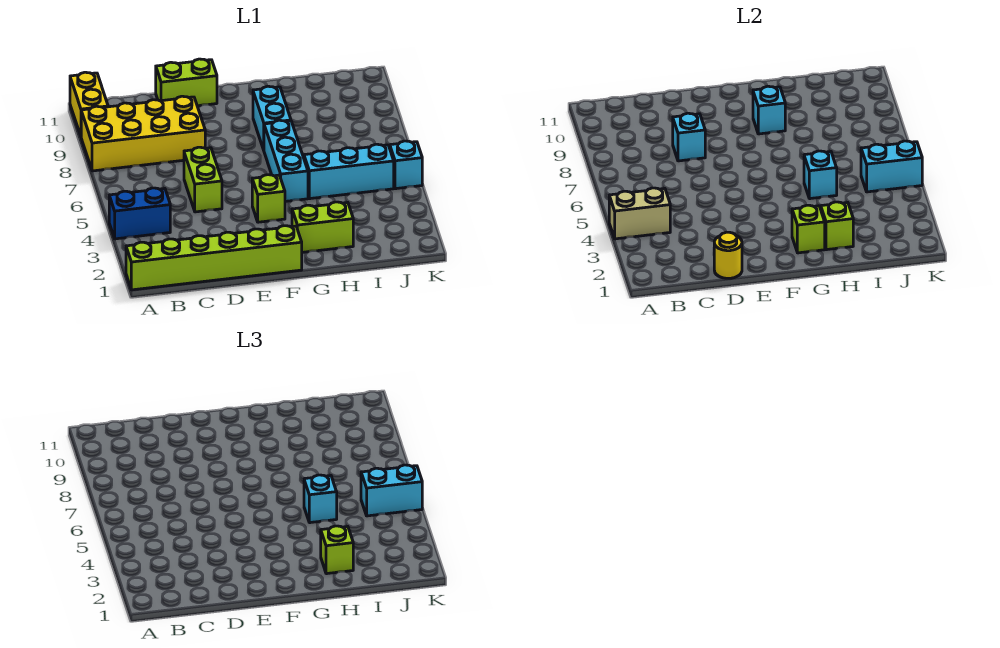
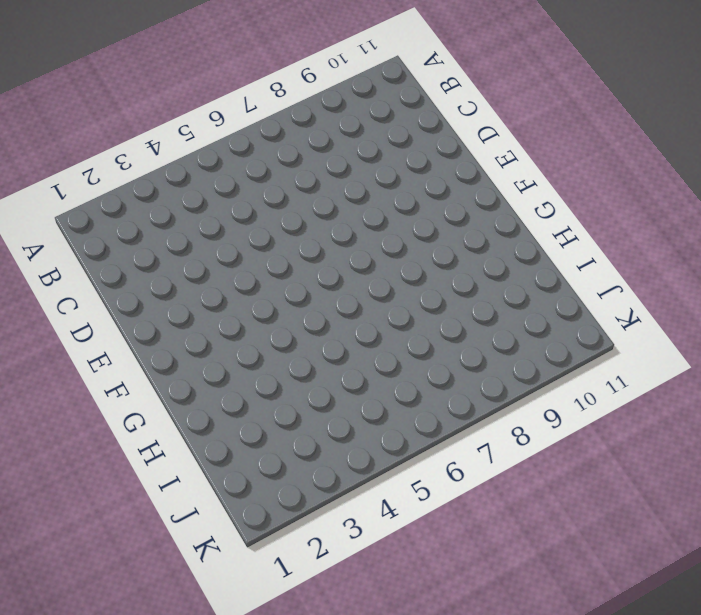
none -> lime brick A1:F1 level 1
none -> blue brick A4:B4 level 1
none -> yellow brick A8:D9 level 1

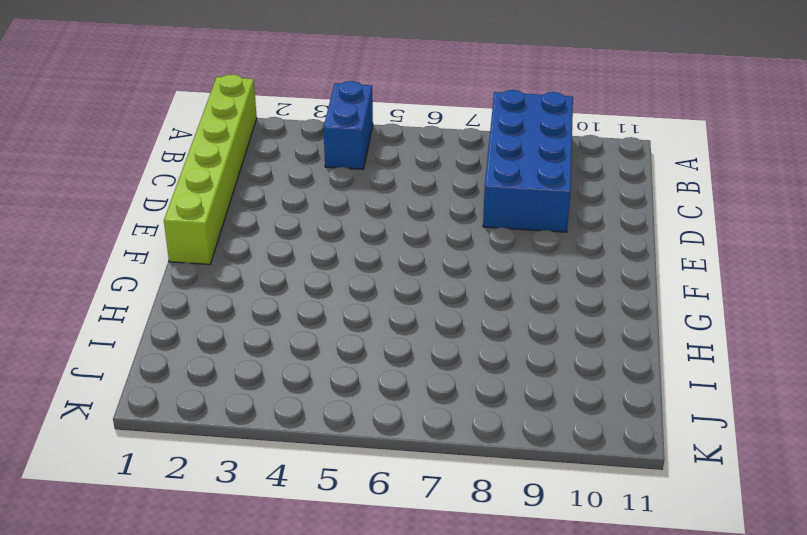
blue brick A8:D9 level 1 -> yellow brick A8:D9 level 1
none -> yellow brick A10:A11 level 1
none -> lime brick D5:D6 level 1
none -> lime brick D11:E11 level 1

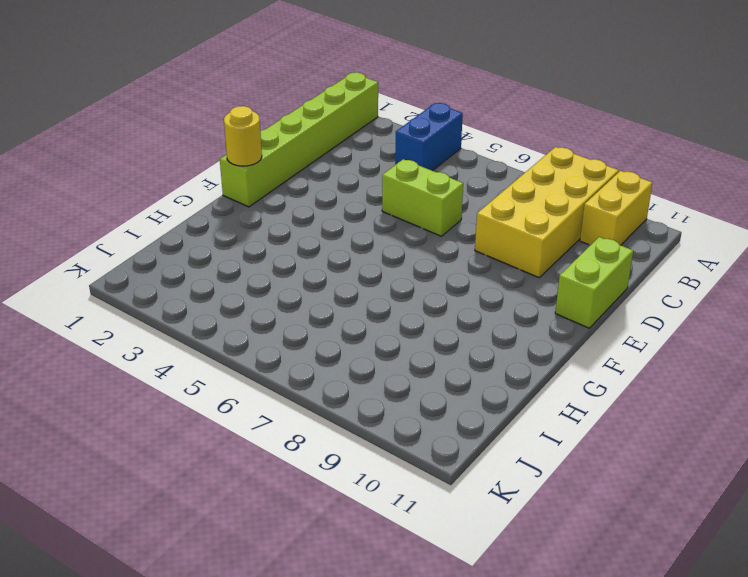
yellow brick A10:B10 level 1 -> yellow brick A10:A11 level 1
yellow round brick F1 level 2 -> yellow round brick D1 level 2
none -> lime brick F4 level 1
none -> lime brick G2:H2 level 1
none -> cyan brick G5:G7 level 1

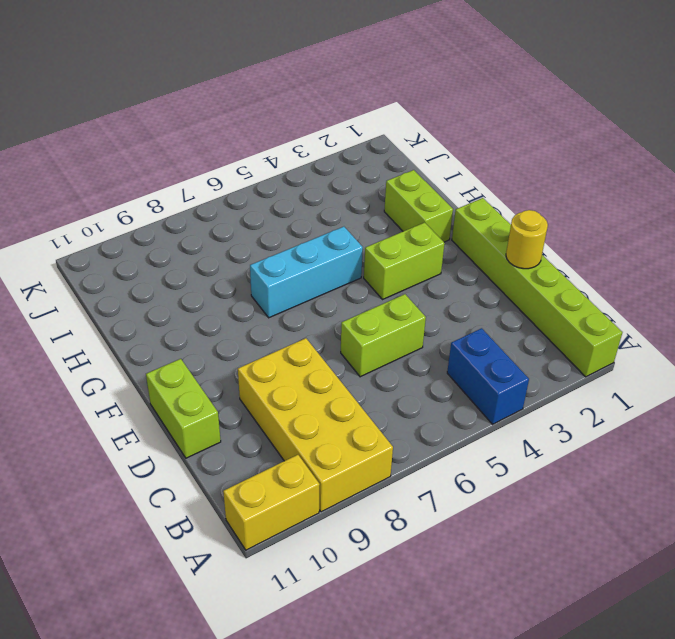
lime brick F3:F4 level 1 -> lime brick F4 level 1
none -> cyan brick G8:G9 level 1
none -> cyan brick H5:J5 level 1
none -> cyan brick K5 level 1

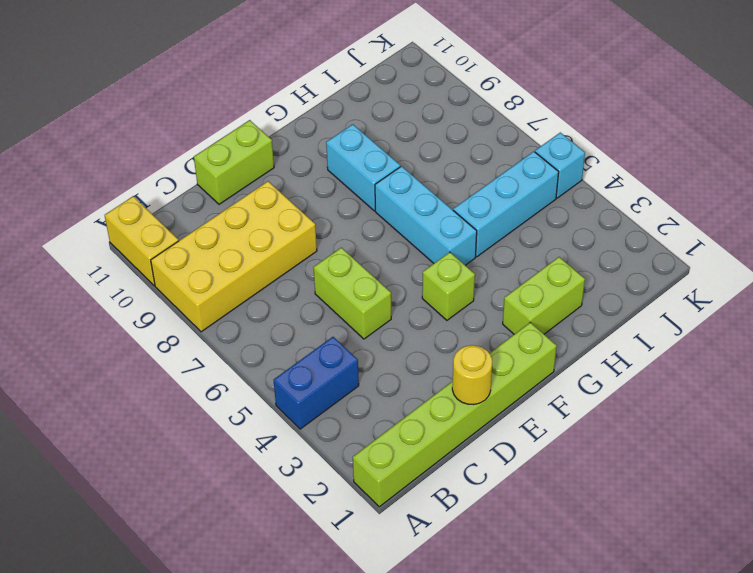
none -> tan brick A4:B4 level 2
none -> cyan brick D8 level 2
none -> lime brick G2 level 2

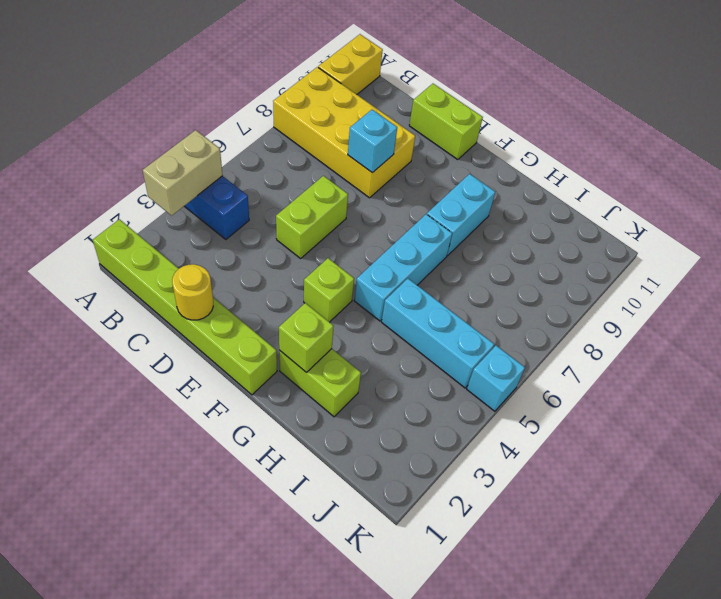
tan brick A3:A4 level 2 -> tan brick A4:B4 level 2
none -> cyan brick G9 level 2
none -> lime brick H2 level 2
none -> cyan brick H5 level 2

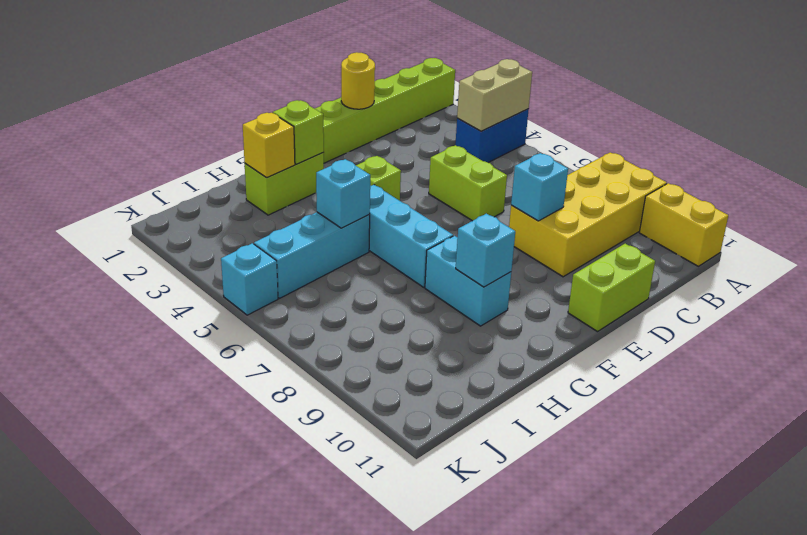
yellow brick H2 level 2 -> lime brick H2 level 2
none -> cyan brick J5:K5 level 2
none -> lime brick H2 level 3
none -> cyan brick H5 level 3

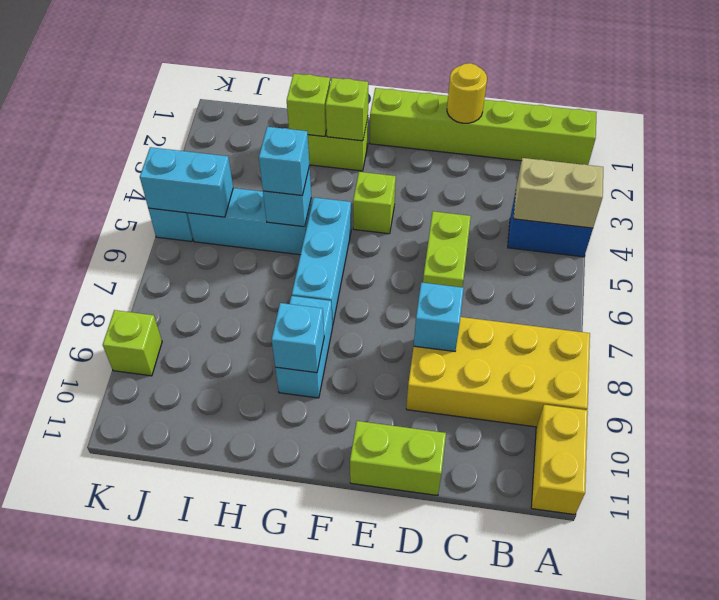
lime brick K9 level 1 -> lime brick H2 level 3
none -> cyan brick J5:K5 level 3

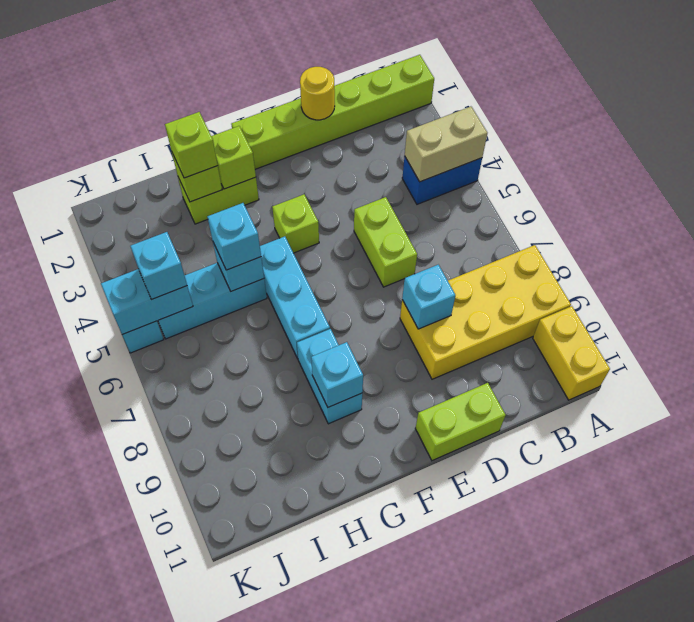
cyan brick J5 level 3 -> cyan brick J5:K5 level 3

